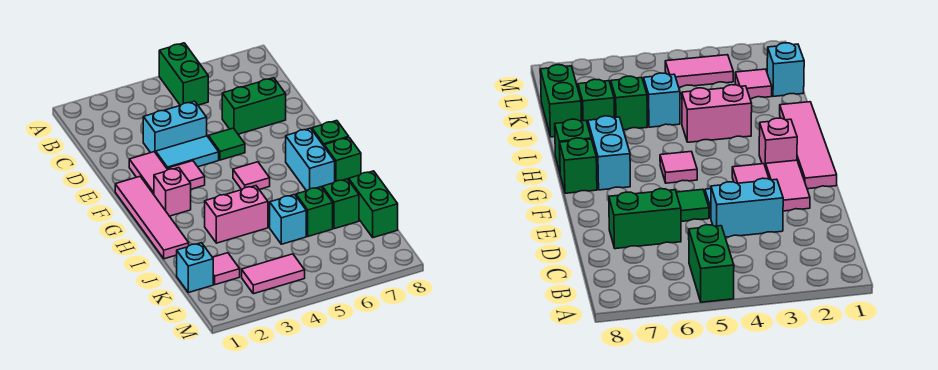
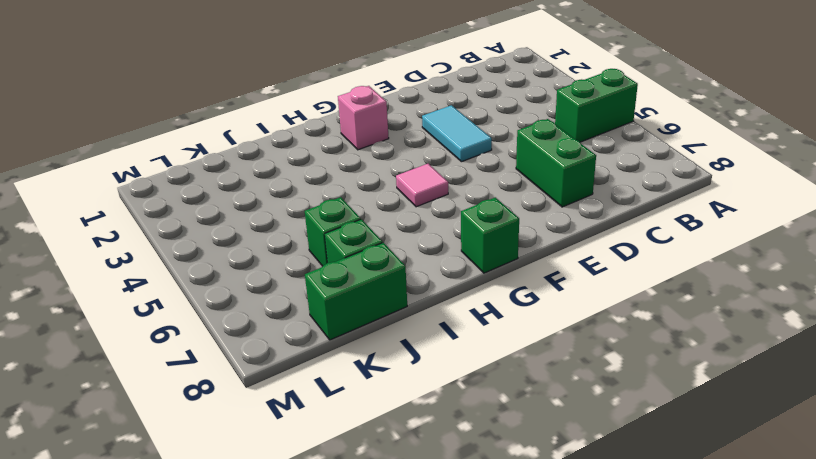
none -> cyan brick D3:D4 level 1
none -> pink tile E2:F2 level 1
none -> green tile E5 level 1

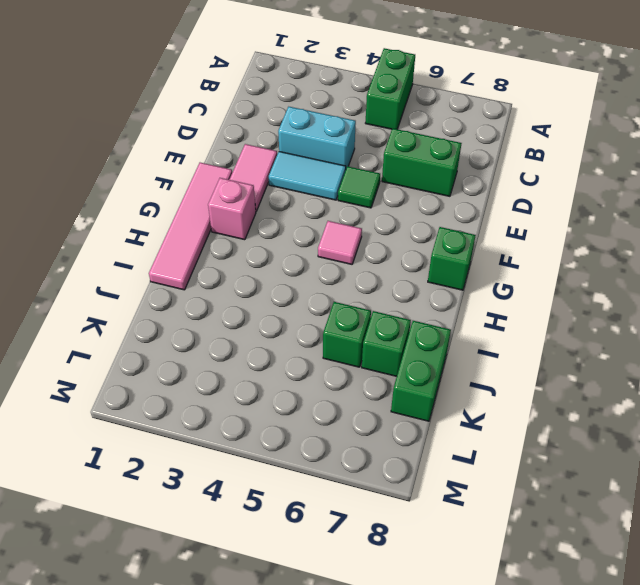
none -> pink tile F3 level 1
none -> cyan brick G7:H7 level 1
none -> green brick H8 level 1

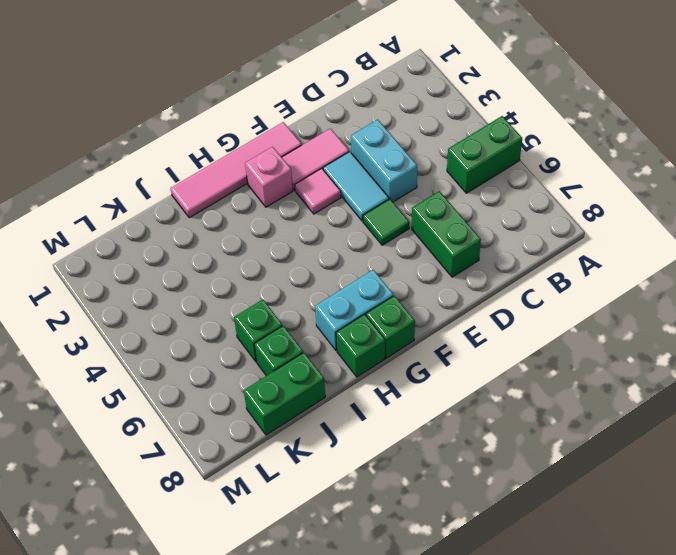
none -> pink tile G5 level 1
none -> pink brick I3:I4 level 1
none -> cyan brick J5 level 1

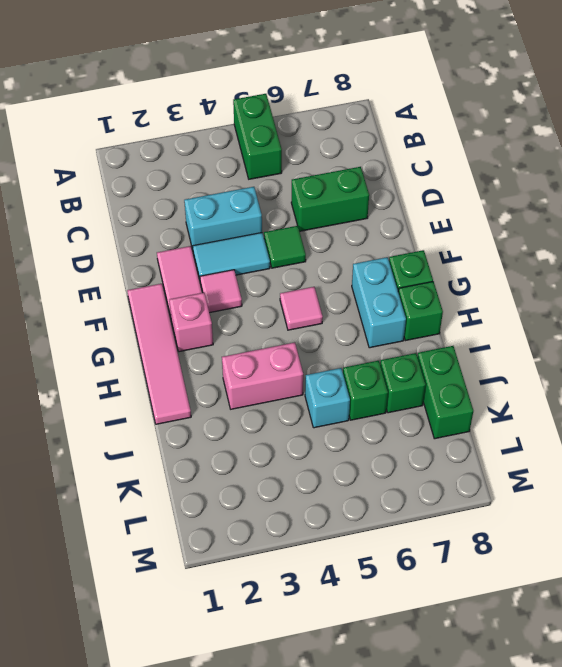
none -> cyan brick K1 level 1
none -> pink tile K2 level 1
none -> pink tile L3:L4 level 1

